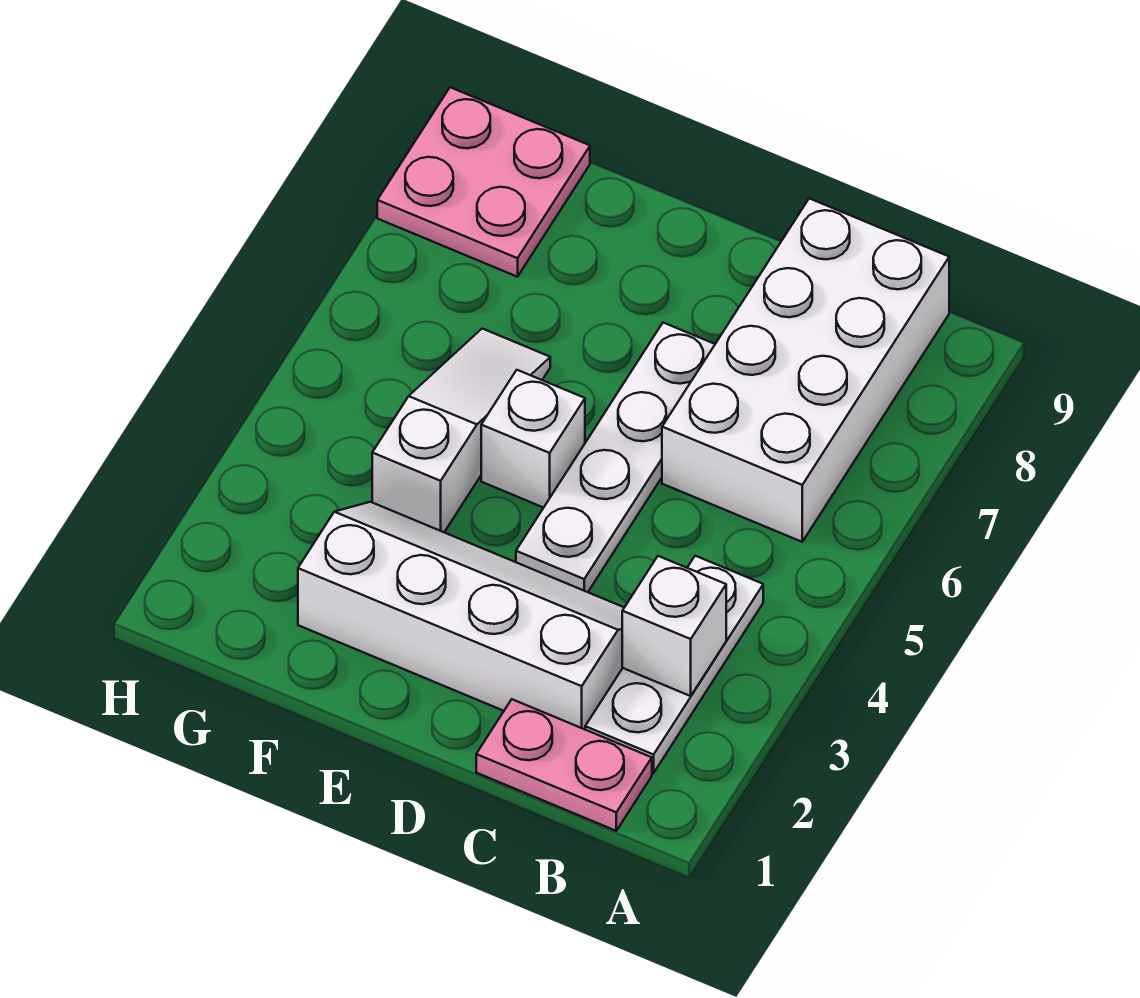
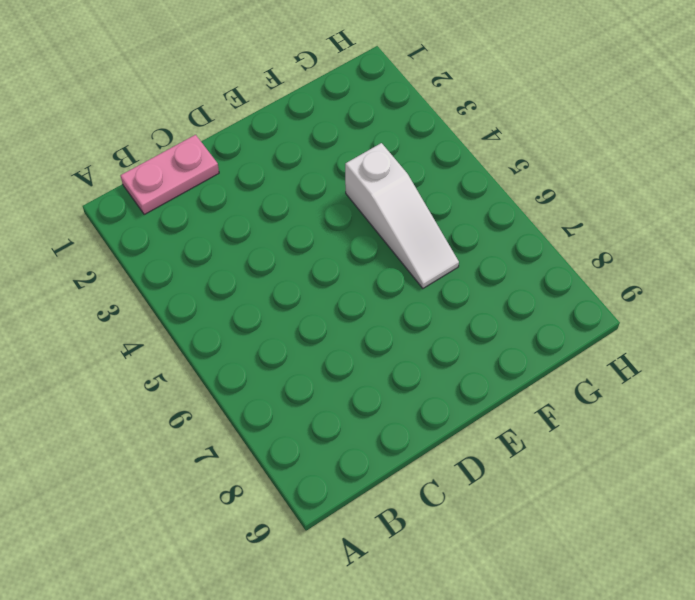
none -> white plate B2:B4 level 1
none -> white brick B6:C9 level 1

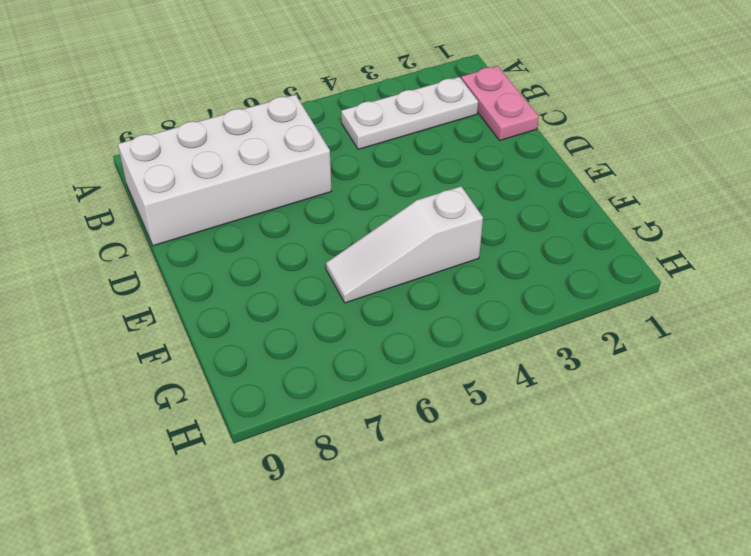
none -> white slope C2:F3 level 1 top 2
none -> white plate D4:D7 level 1

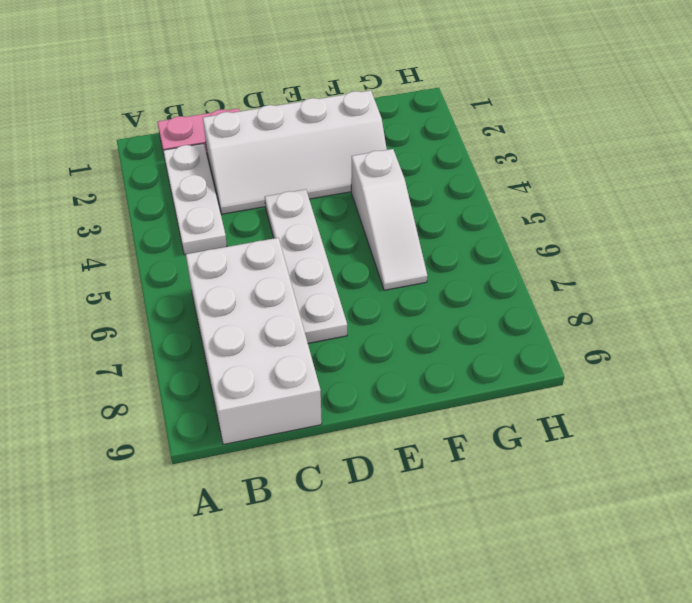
none -> white brick E5 level 1
none -> pink plate G8:H9 level 1

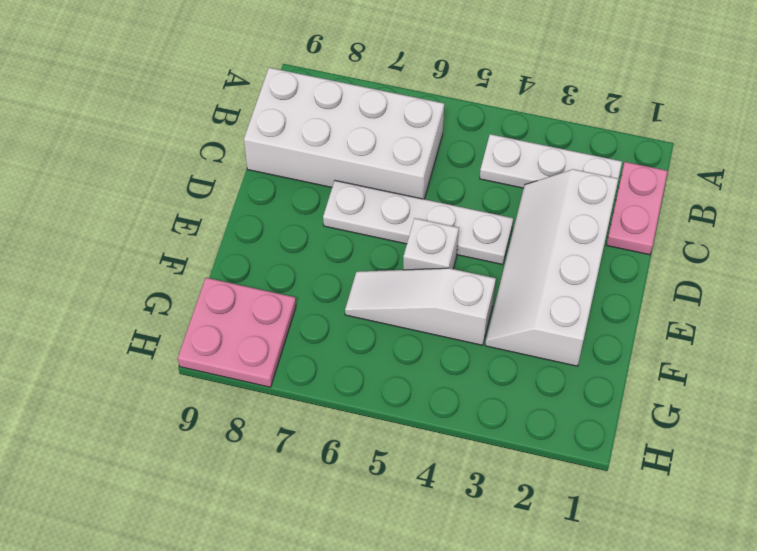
none -> white brick B3 level 2

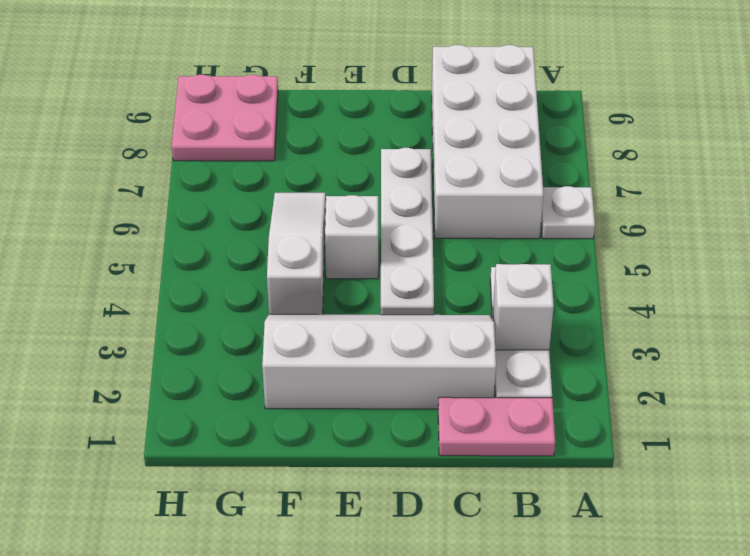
white plate A6 level 1 -> none

